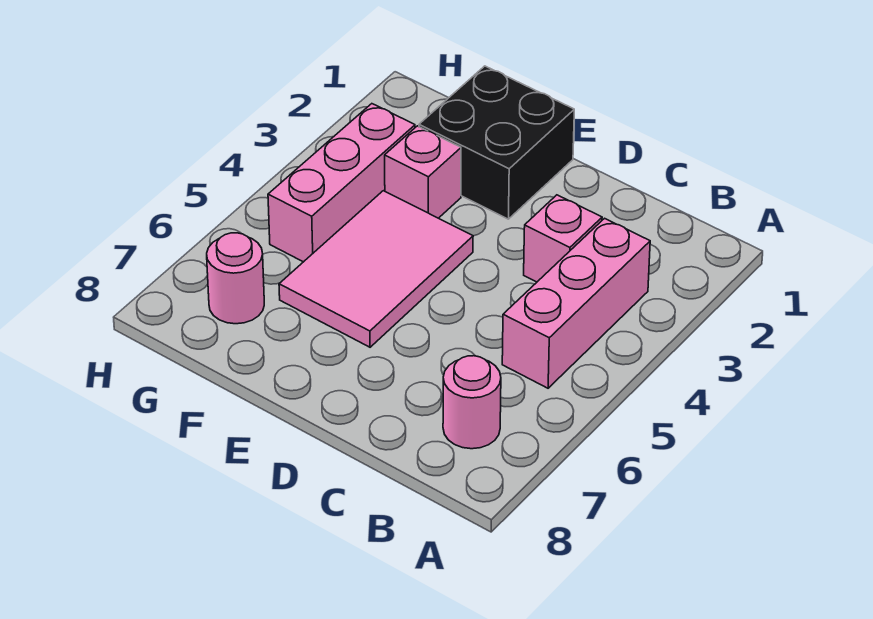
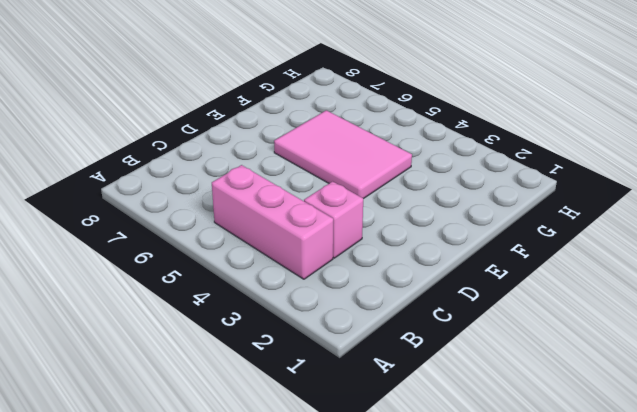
none -> pink round brick B7 level 1
none -> black brick E1:F2 level 1

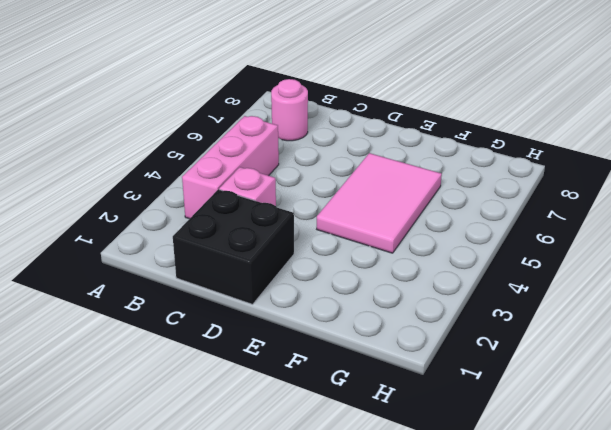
black brick C1:D2 level 1 -> black brick E1:F2 level 1
none -> pink brick F3 level 1
none -> pink brick G3:G5 level 1

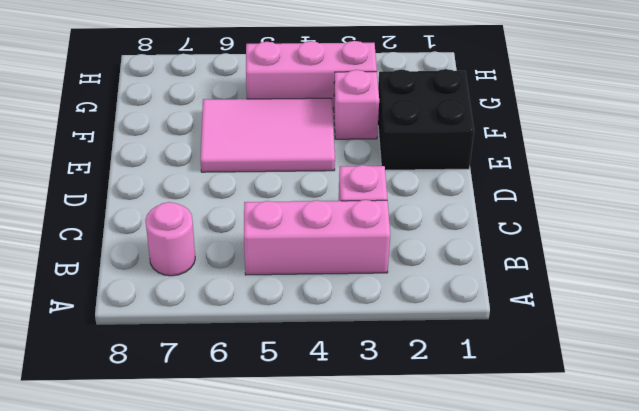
none -> pink round brick G7 level 1

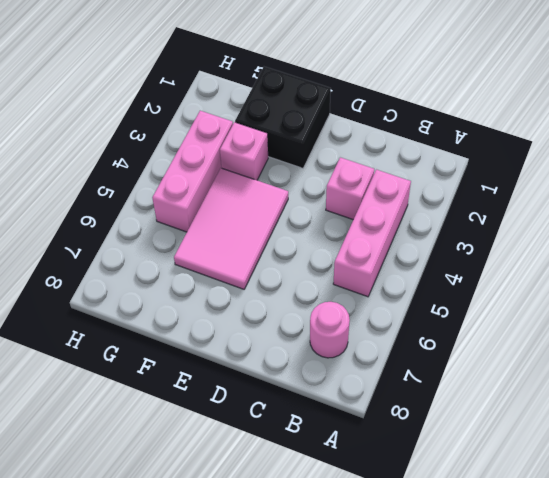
none -> pink round brick G7 level 1

